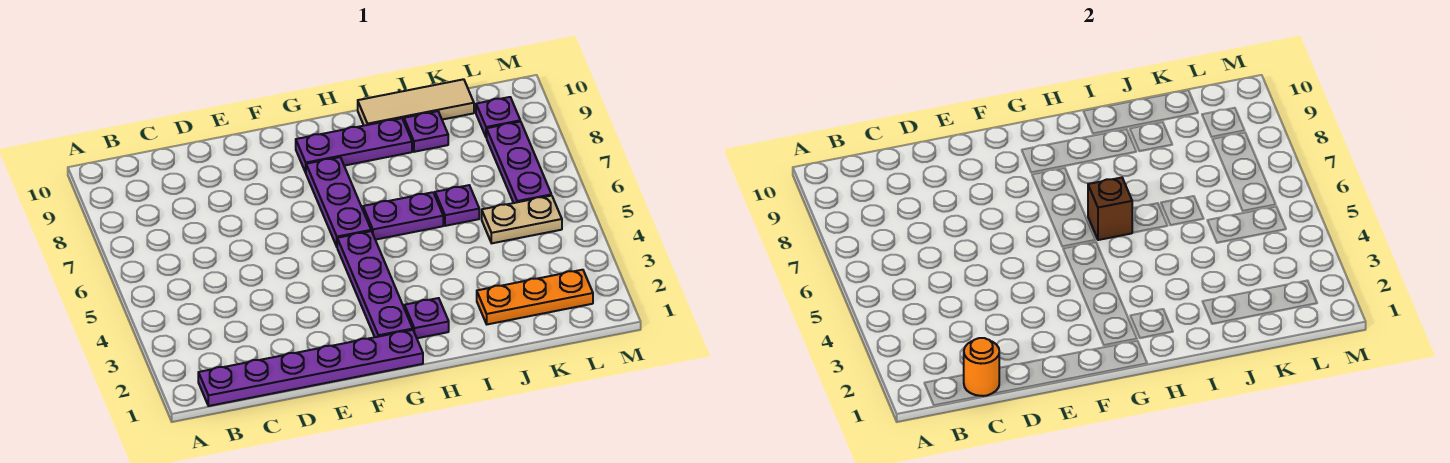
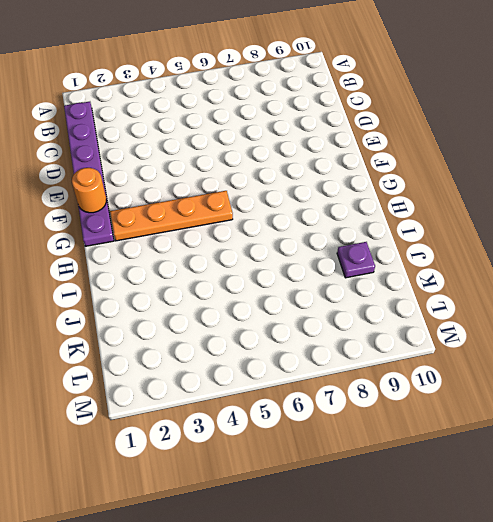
orange round brick F1 level 2 -> orange round brick C1 level 2
orange plate G2:G5 level 1 -> purple plate G2:G5 level 1
none -> purple plate G6:G8 level 1
none -> purple plate G9:I9 level 1
none -> purple plate H2 level 1

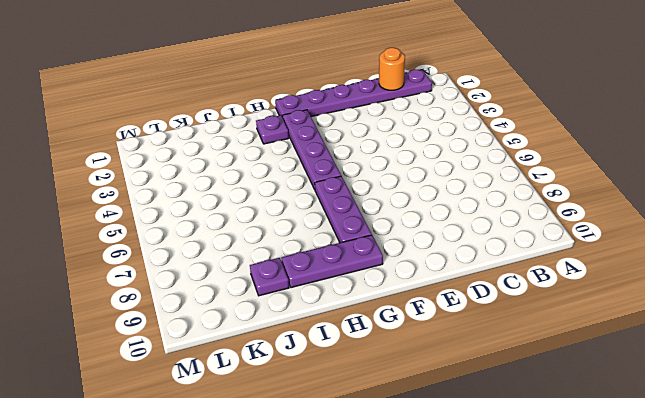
none -> purple plate H6:I6 level 1
none -> tan tile I10:K10 level 1
none -> orange plate J2:L2 level 1

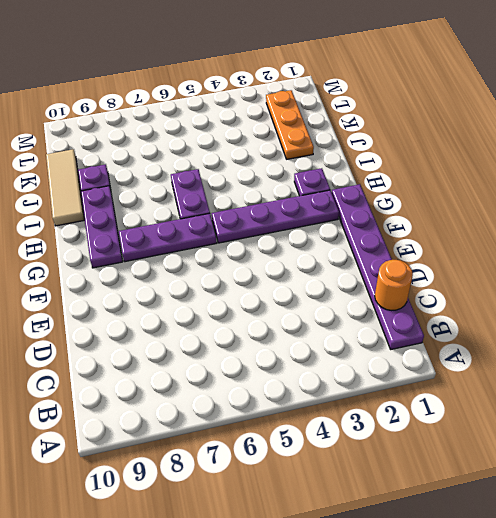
none -> purple plate J6 level 1
none -> tan plate K5:L5 level 1
none -> purple plate L6:L8 level 1

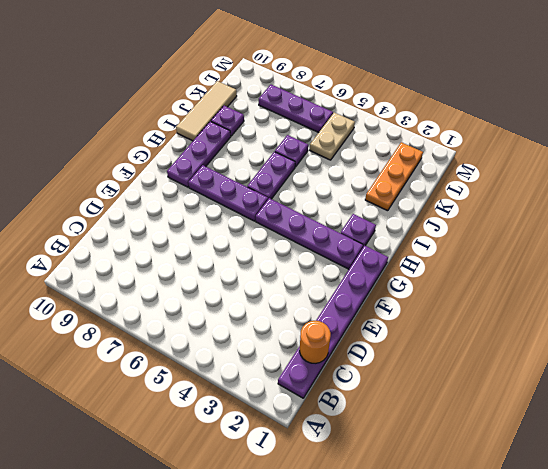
none -> purple plate L9 level 1
none -> brown brick H6 level 2

